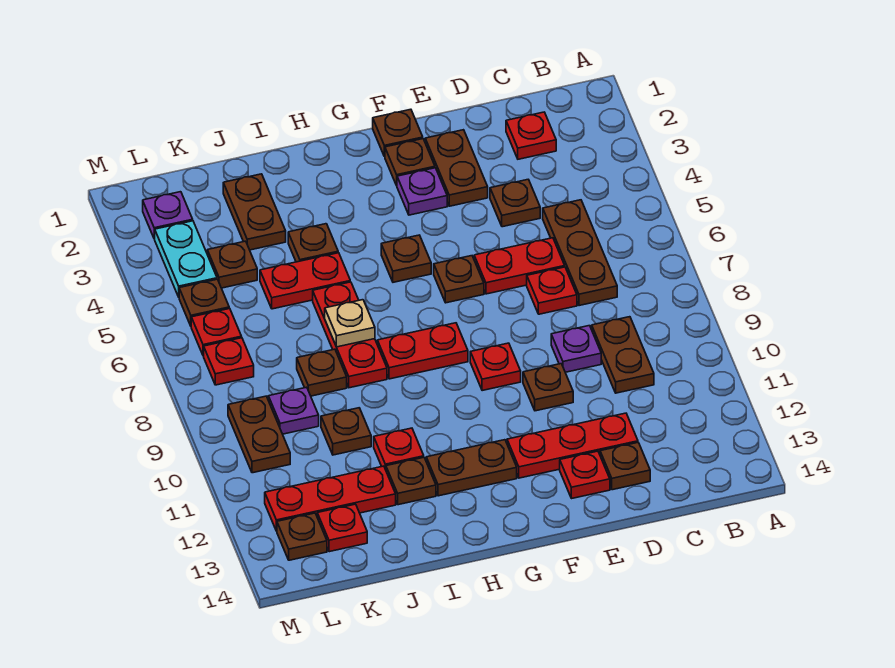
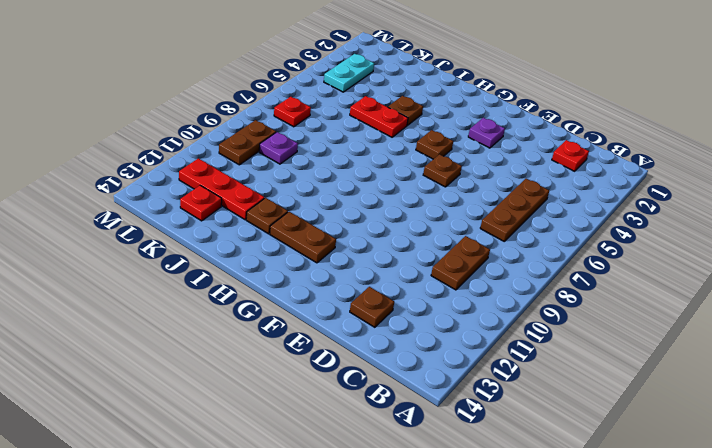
none -> brown plate D4 level 1
none -> red plate D6:E6 level 1
none -> red plate D7 level 1
none -> purple plate D9 level 1

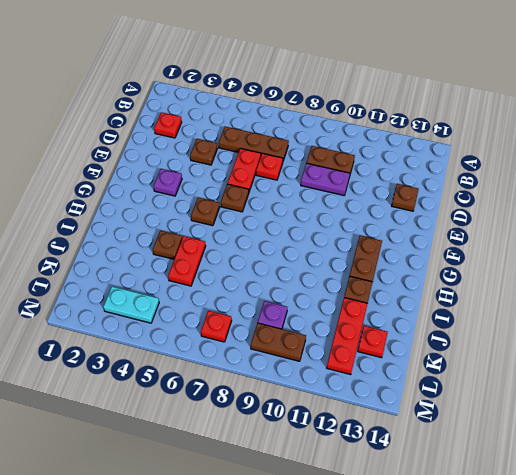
purple plate D9:D10 level 1 -> purple plate D9 level 1
none -> red plate D12:F12 level 1
none -> brown plate E2:E3 level 1
none -> brown plate E10 level 1
none -> red plate E13 level 1

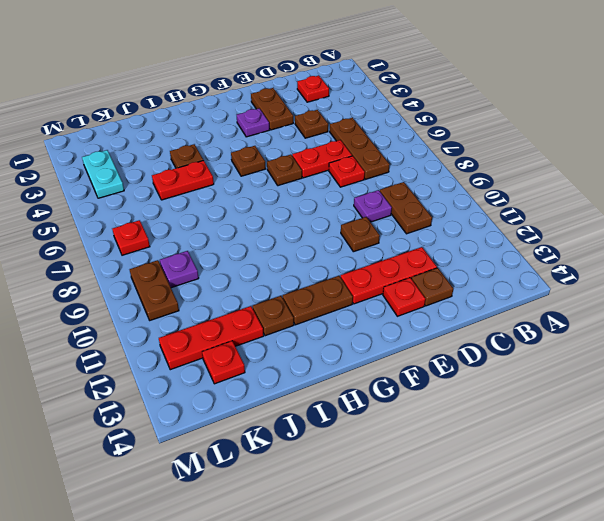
none -> brown plate F1 level 1
none -> brown plate F2 level 1
none -> red plate F9 level 1
none -> red plate G8:H8 level 1

